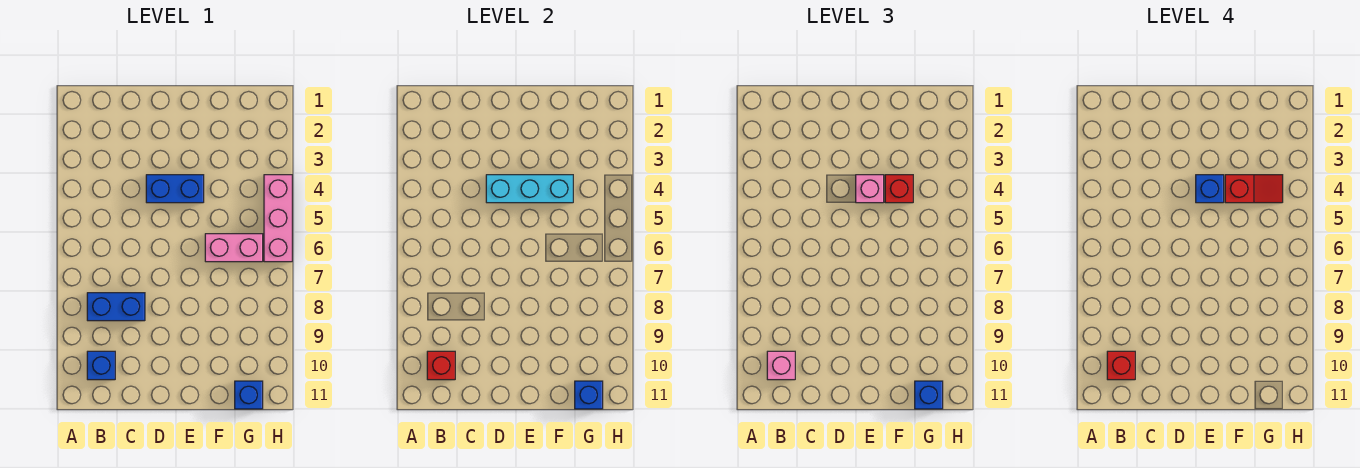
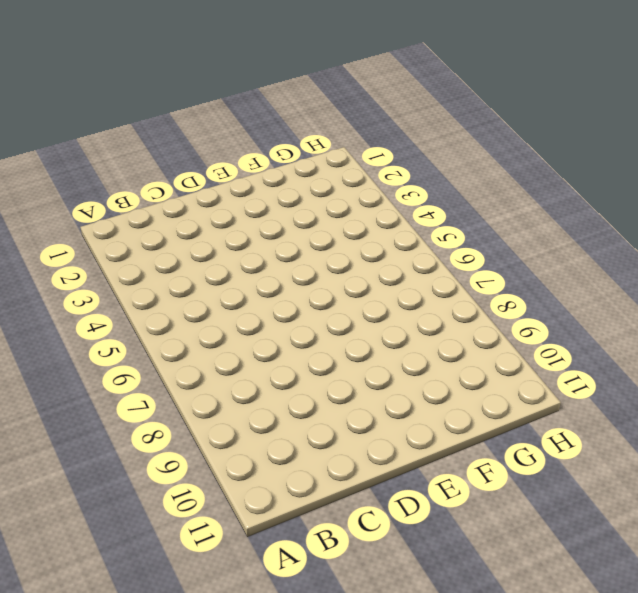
none -> blue brick B8:C8 level 1
none -> blue brick B10 level 1
none -> blue brick D4:E4 level 1

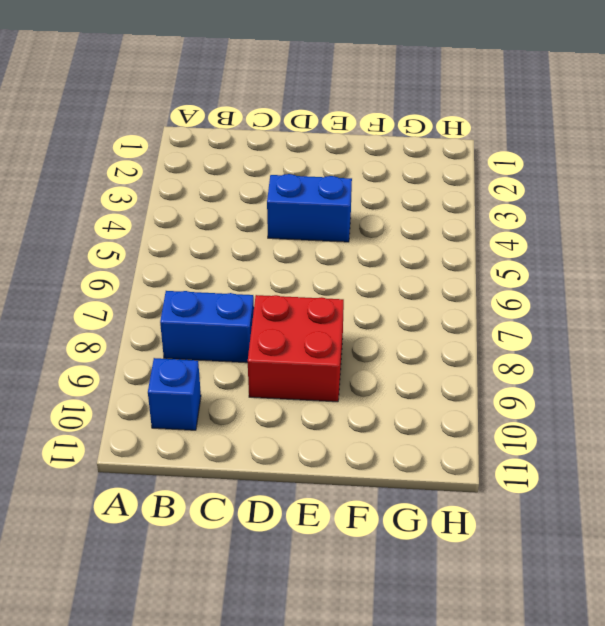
red brick D8:E9 level 1 -> none
none -> pink brick F6:G6 level 1
none -> blue brick G11 level 1
none -> pink brick H4:H6 level 1

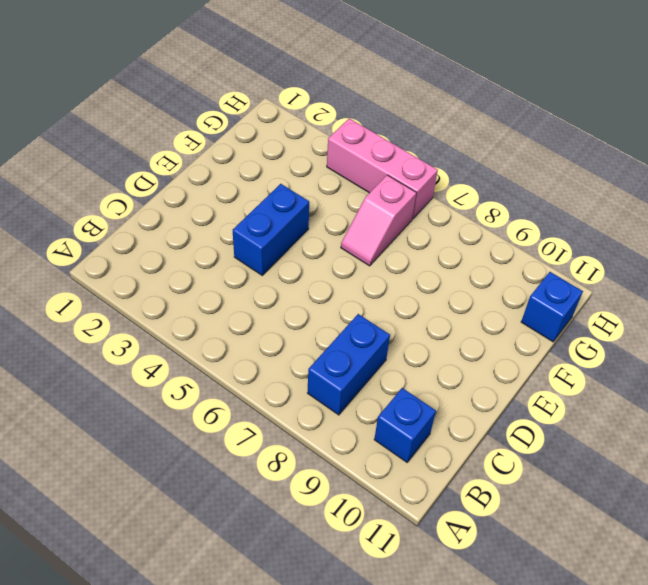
pink slope F6:G6 level 1 top G -> pink brick F6:G6 level 1
none -> red brick B10 level 2
none -> cyan brick D4:F4 level 2
none -> blue brick G11 level 2

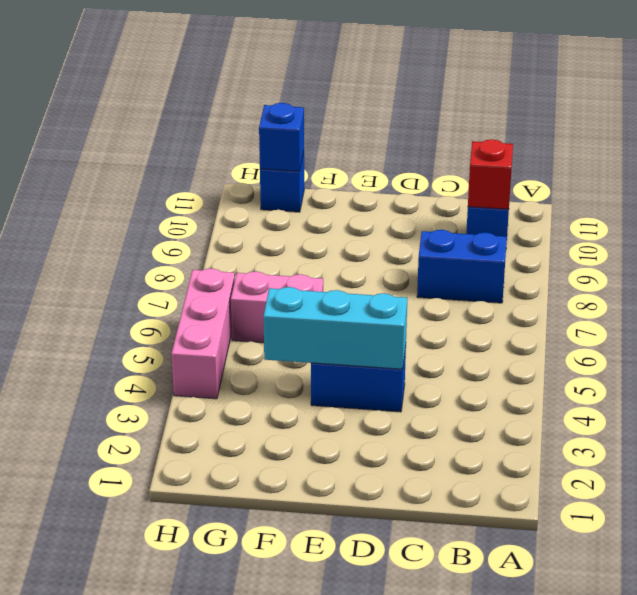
none -> pink brick B10 level 3
none -> pink brick E4 level 3
none -> red brick F4 level 3

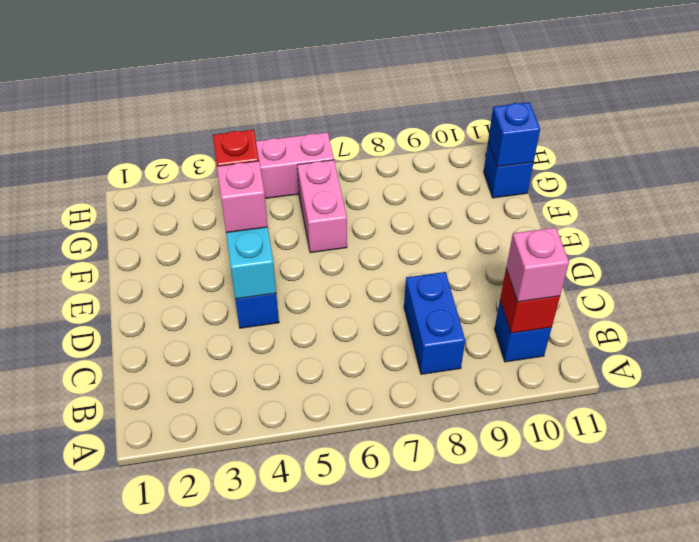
none -> blue brick G11 level 3
none -> red brick B10 level 4
none -> blue brick E4 level 4

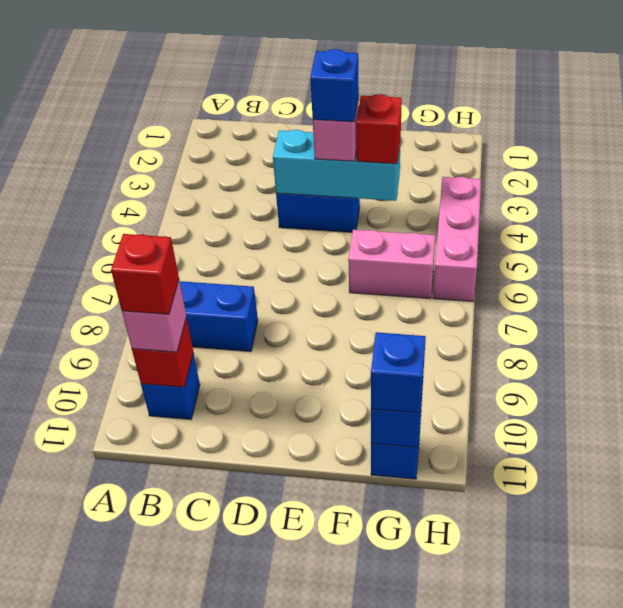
none -> red slope F4:G4 level 4 top F

